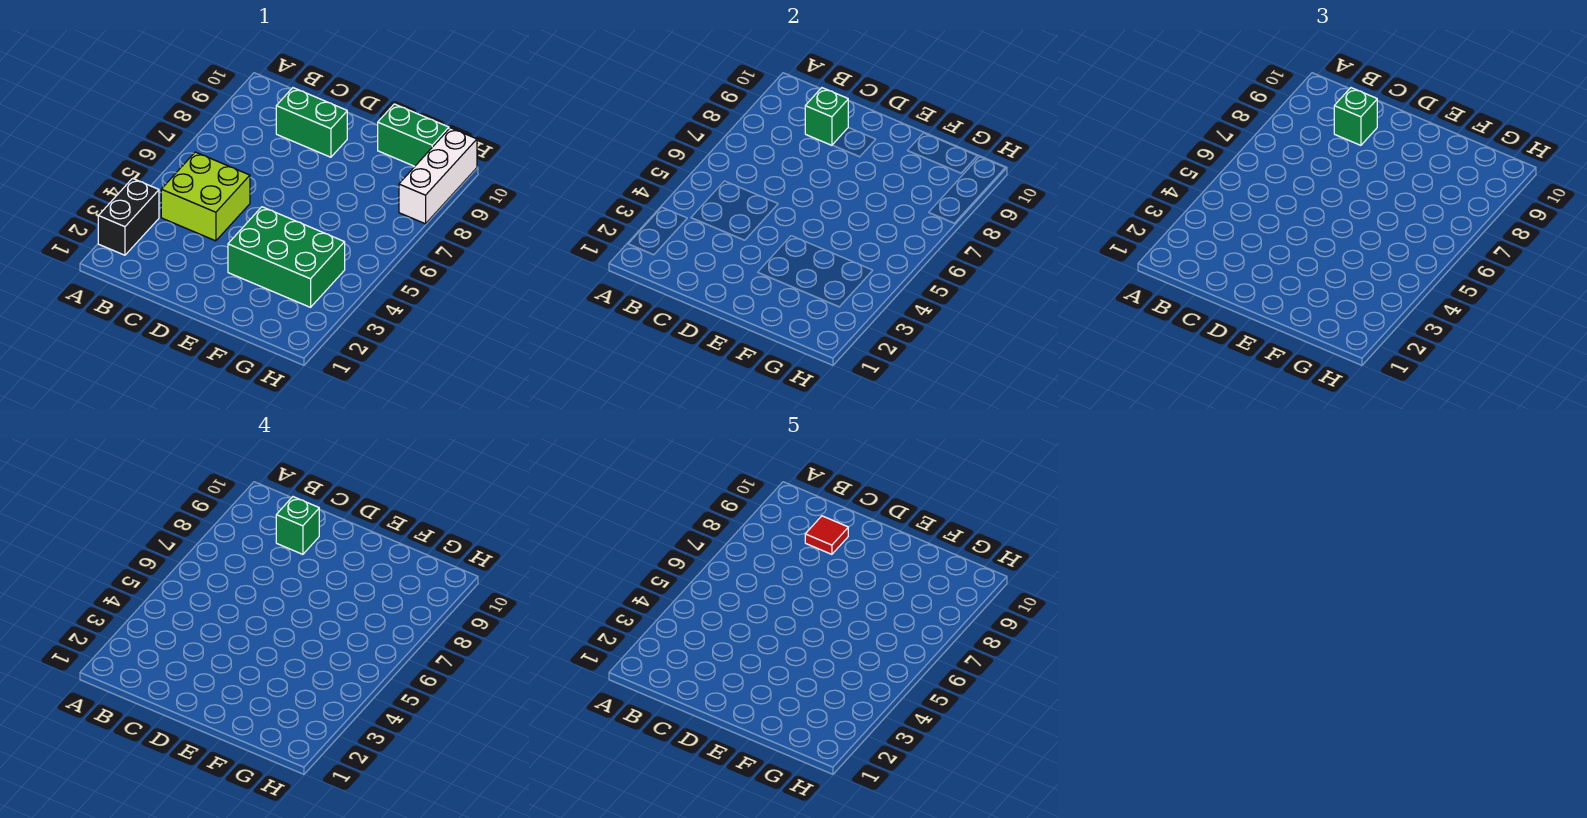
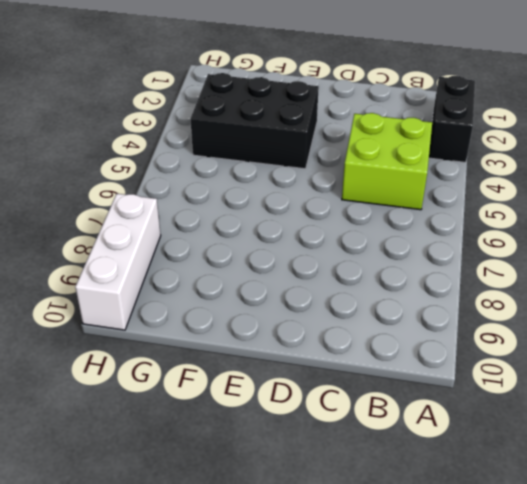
black brick E3:G4 level 1 -> green brick E3:G4 level 1
none -> green brick C9:D9 level 1
none -> green brick F10:G10 level 1

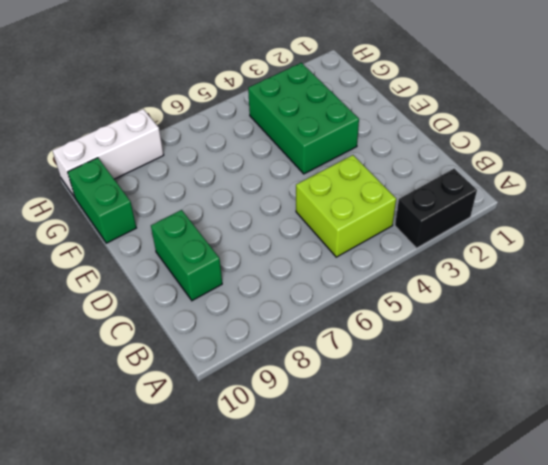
none -> green brick C9 level 2
none -> green brick C9 level 3

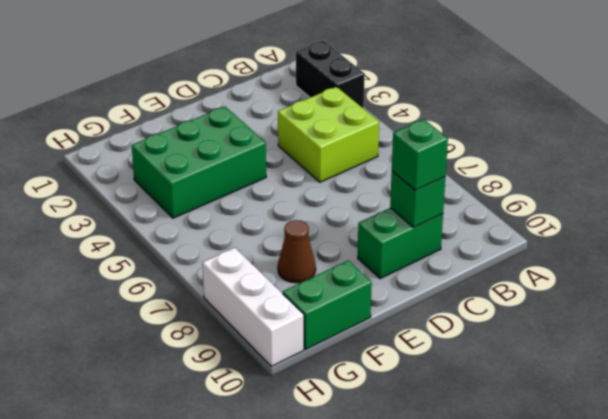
brown cone F8 level 1 -> none
none -> green brick C9 level 4
none -> red tile C9 level 5

